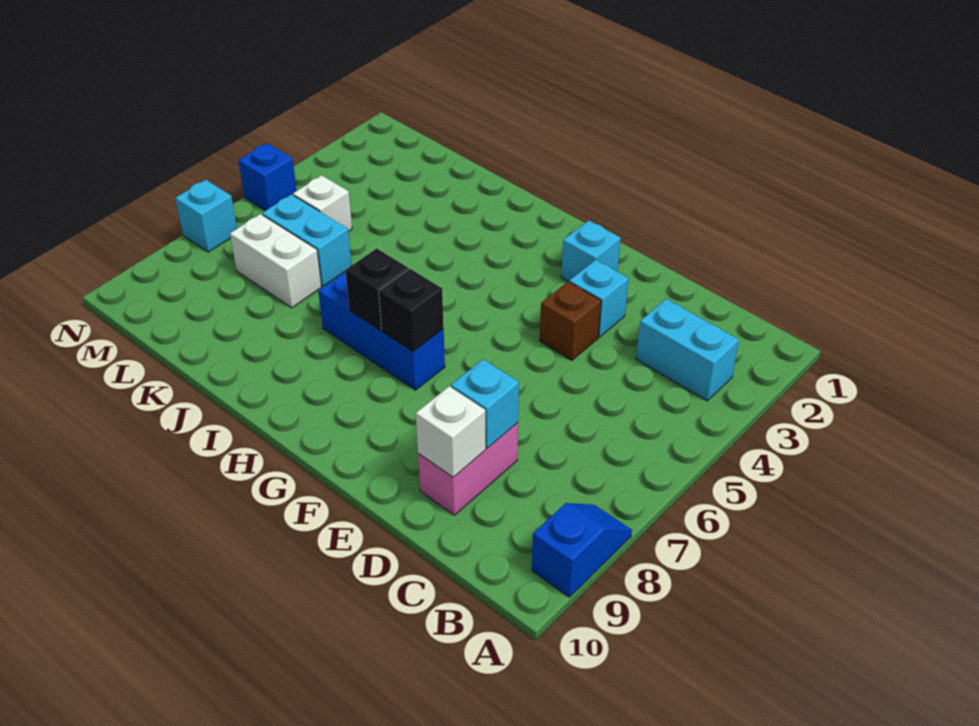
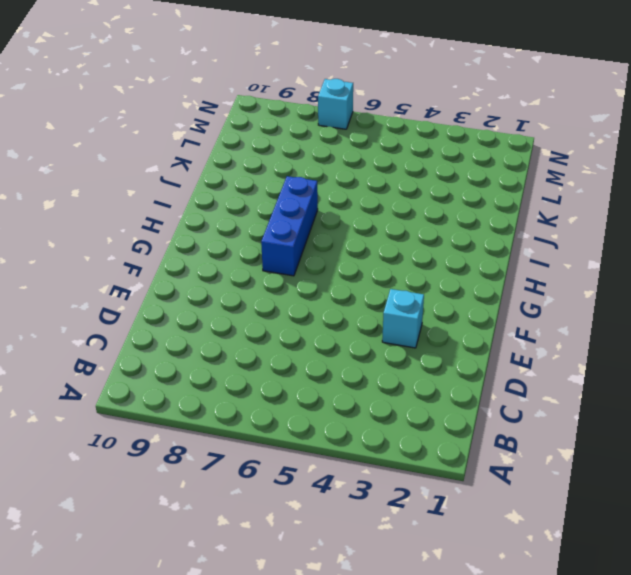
none -> blue slope A8:A9 level 1 top 9
none -> cyan brick B3:C3 level 1
none -> pink brick D8:D9 level 1

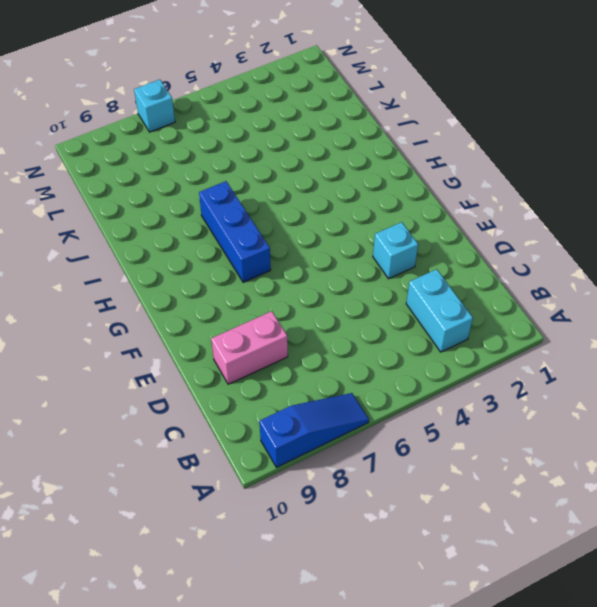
blue slope A7:A9 level 1 top 9 -> blue slope A8:A9 level 1 top 9
none -> brown brick E4 level 1
none -> cyan brick F2 level 1
none -> cyan brick K6:L6 level 1

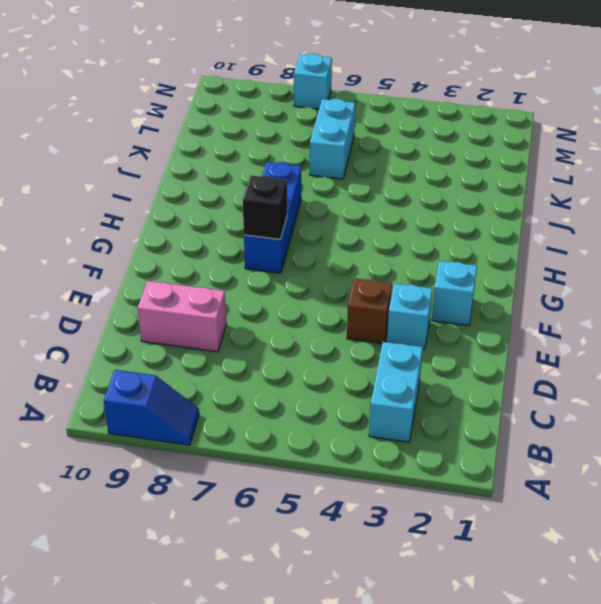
none -> white brick K7:L7 level 1
none -> white brick L5 level 1
none -> blue brick N5 level 1

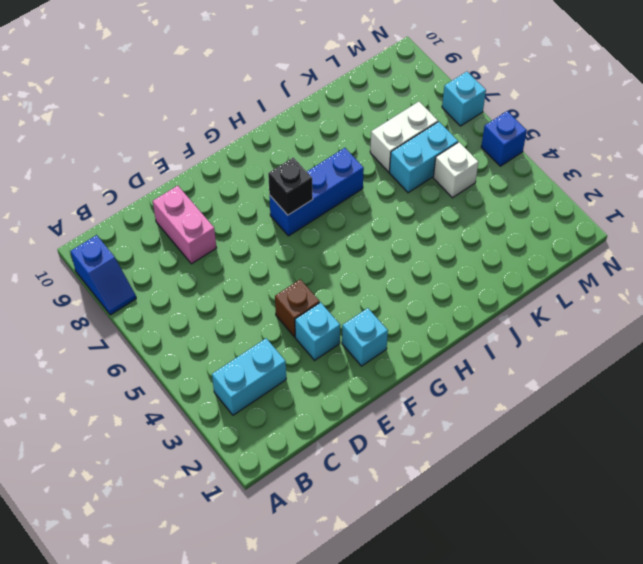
none -> cyan brick D8 level 2
none -> white brick D9 level 2
none -> black brick H7 level 2

